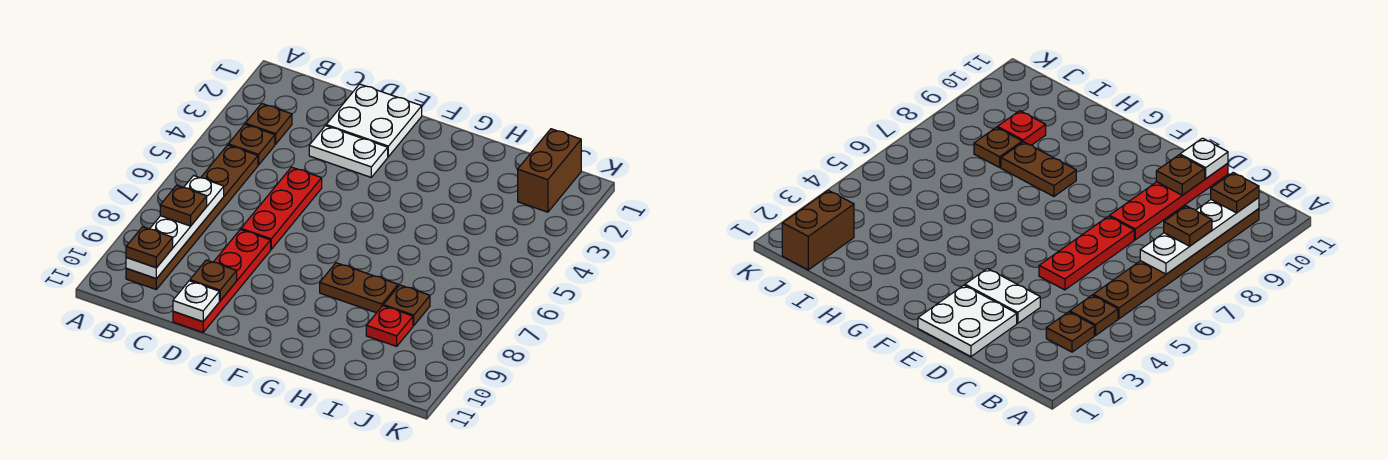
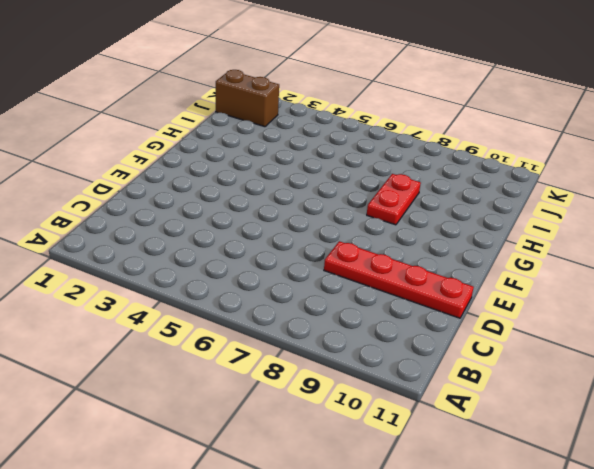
red plate G8:H8 level 1 -> brown plate G8:H8 level 1
none -> brown plate B3 level 1
none -> brown plate B4 level 1
none -> brown plate B5:B10 level 1

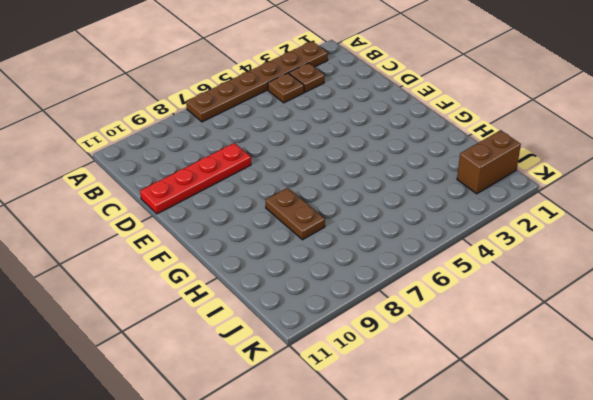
brown plate A2:A7 level 1 -> brown plate B5:B10 level 1
none -> white plate D1:E2 level 1
none -> white plate D3:E3 level 1
none -> red plate D5:D7 level 1

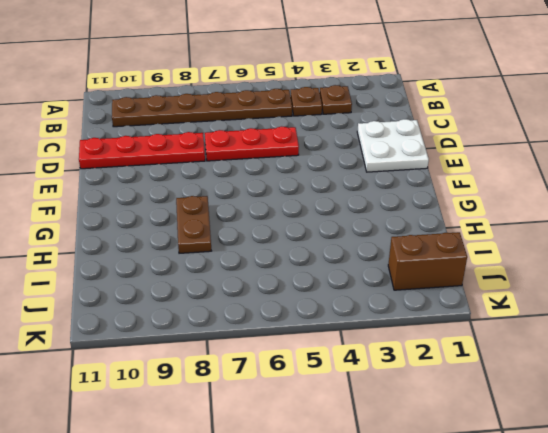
none -> white plate D3:E3 level 1
none -> brown plate I8 level 1
none -> red plate I9 level 1

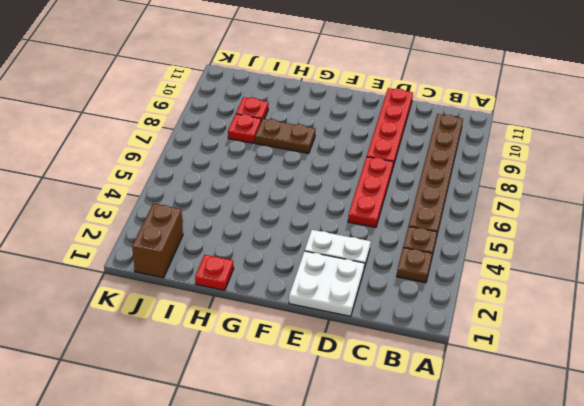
red plate H1 level 1 -> none
red plate I8 level 1 -> brown plate I8 level 1
none -> white plate B7:B10 level 2
none -> brown plate D10 level 2
none -> white plate D11 level 2

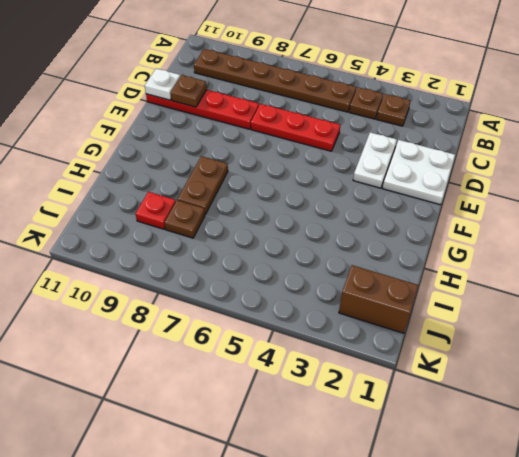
none -> white plate B7:B10 level 2
none -> brown plate B8 level 3
none -> brown plate B10 level 3

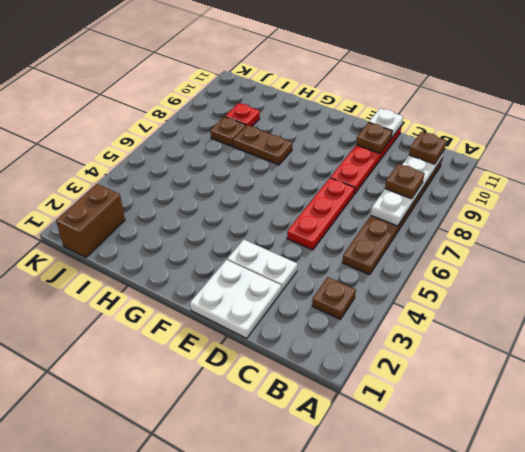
none -> brown plate B4 level 1

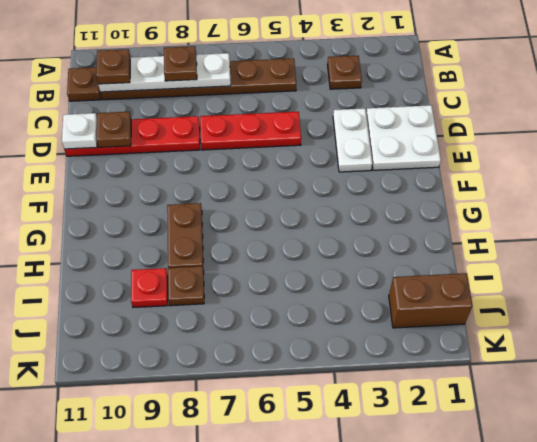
brown plate B11 level 1 -> brown plate B4 level 1

